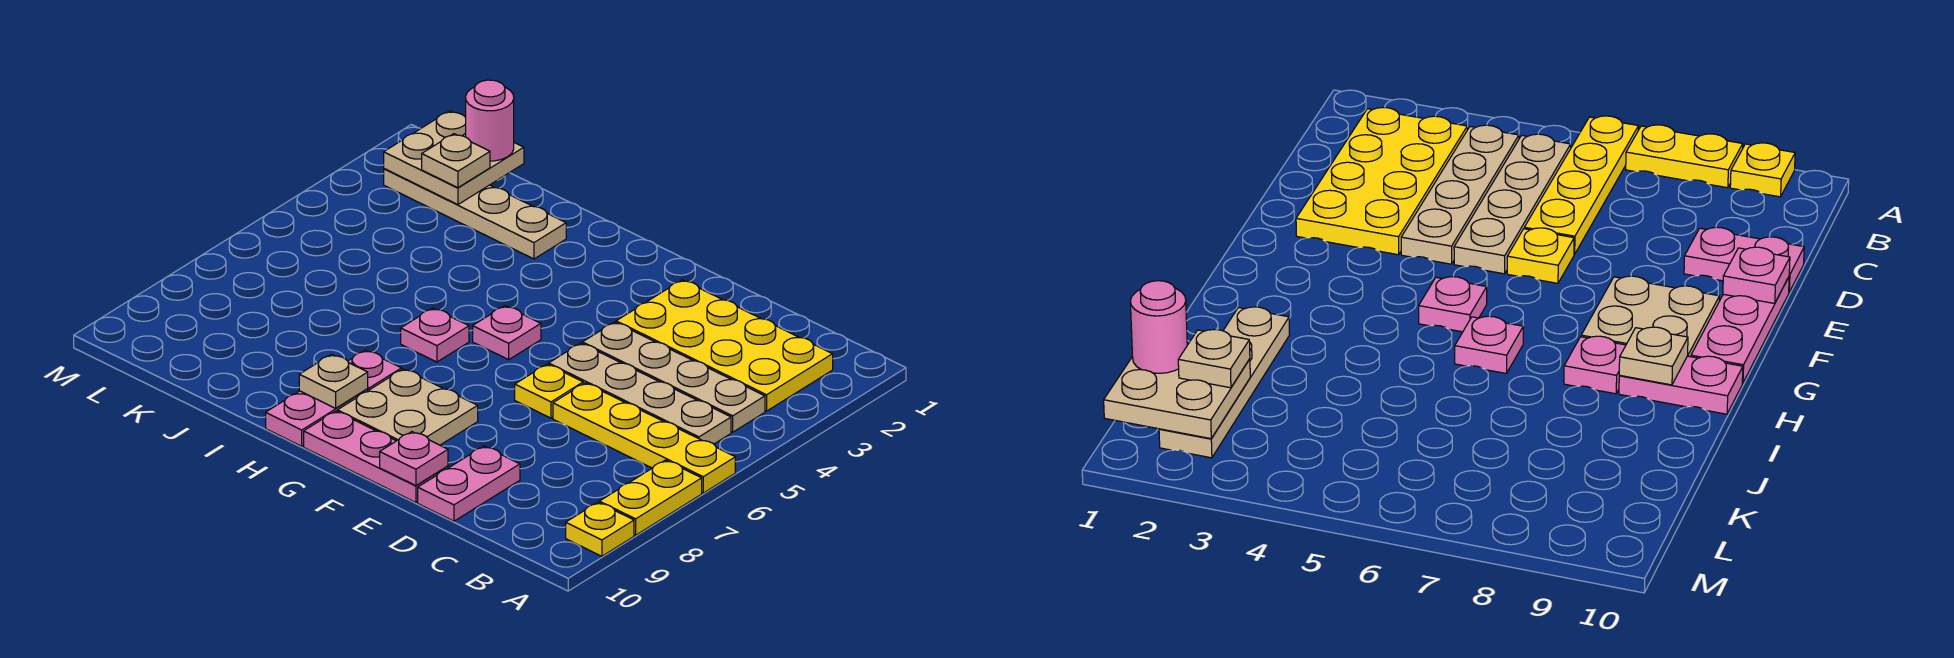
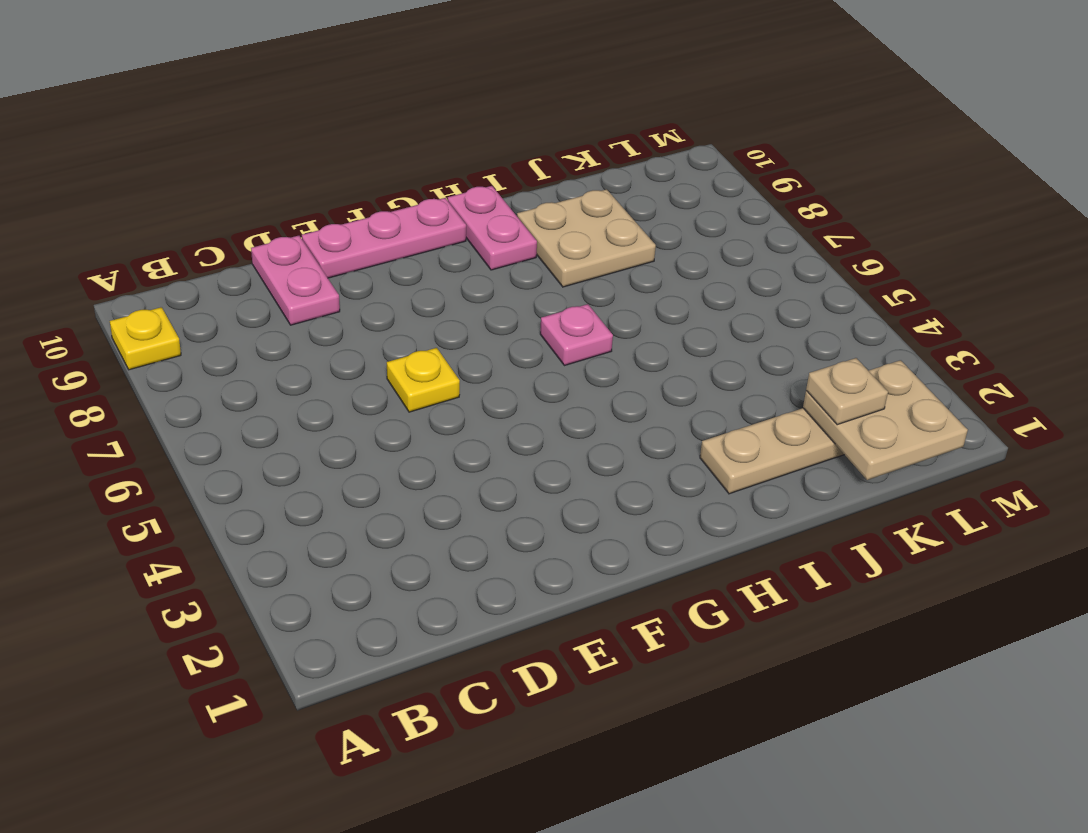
tan plate I8:J9 level 1 -> tan plate F8:G9 level 1
none -> yellow plate A6:D6 level 1
none -> yellow plate A7:A8 level 1
none -> yellow plate B2:E3 level 1

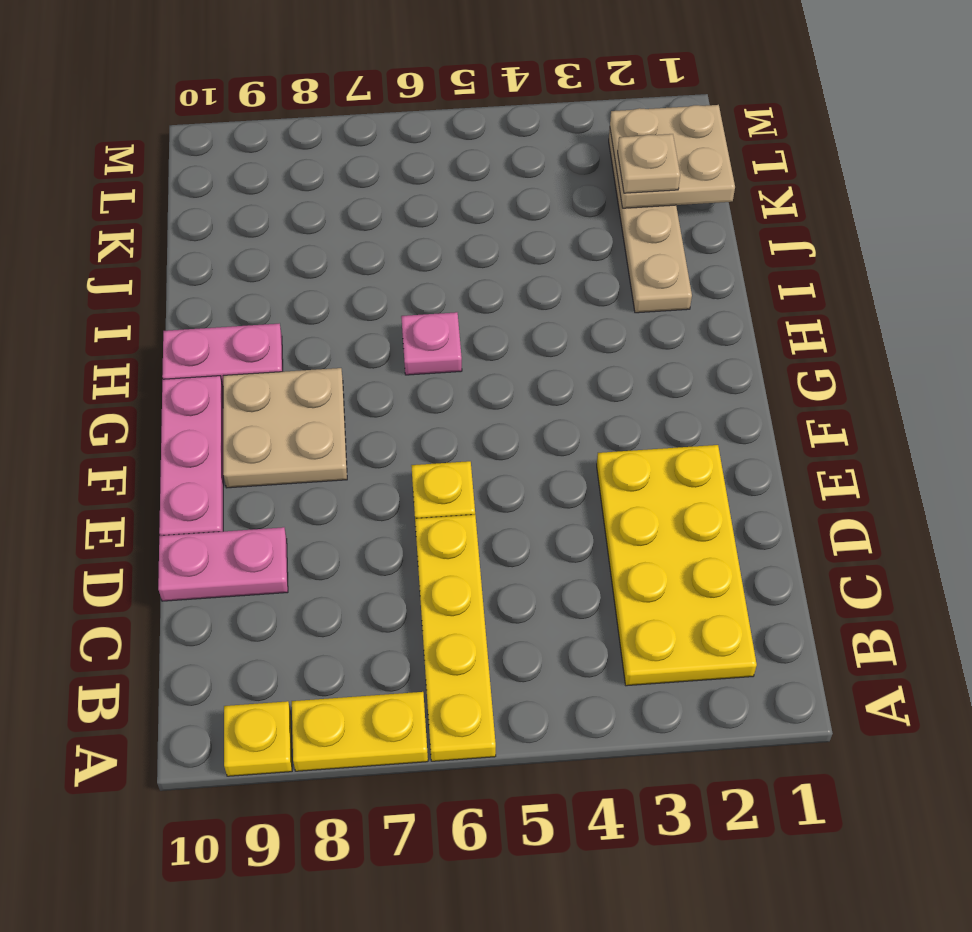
none -> tan plate B4:E4 level 1
none -> tan plate B5:E5 level 1
none -> pink plate G5 level 1

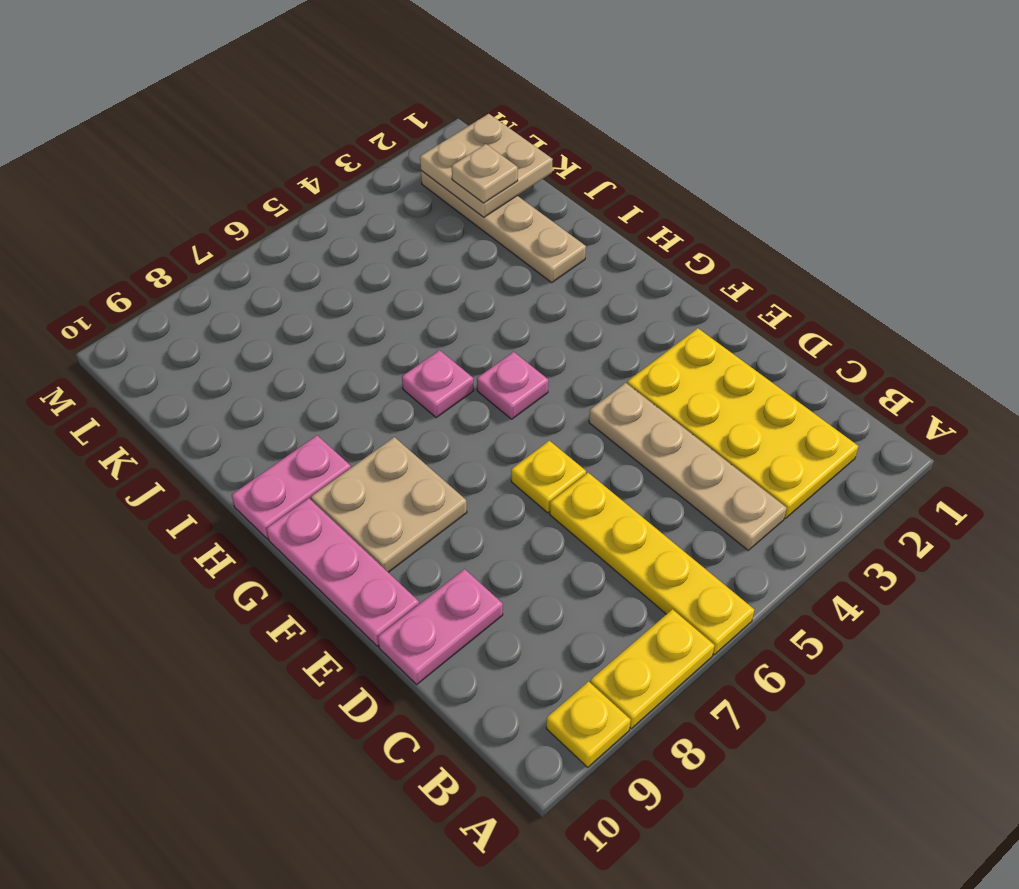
none -> tan plate B5:E5 level 1
none -> pink plate H8 level 1
none -> pink plate E10 level 2

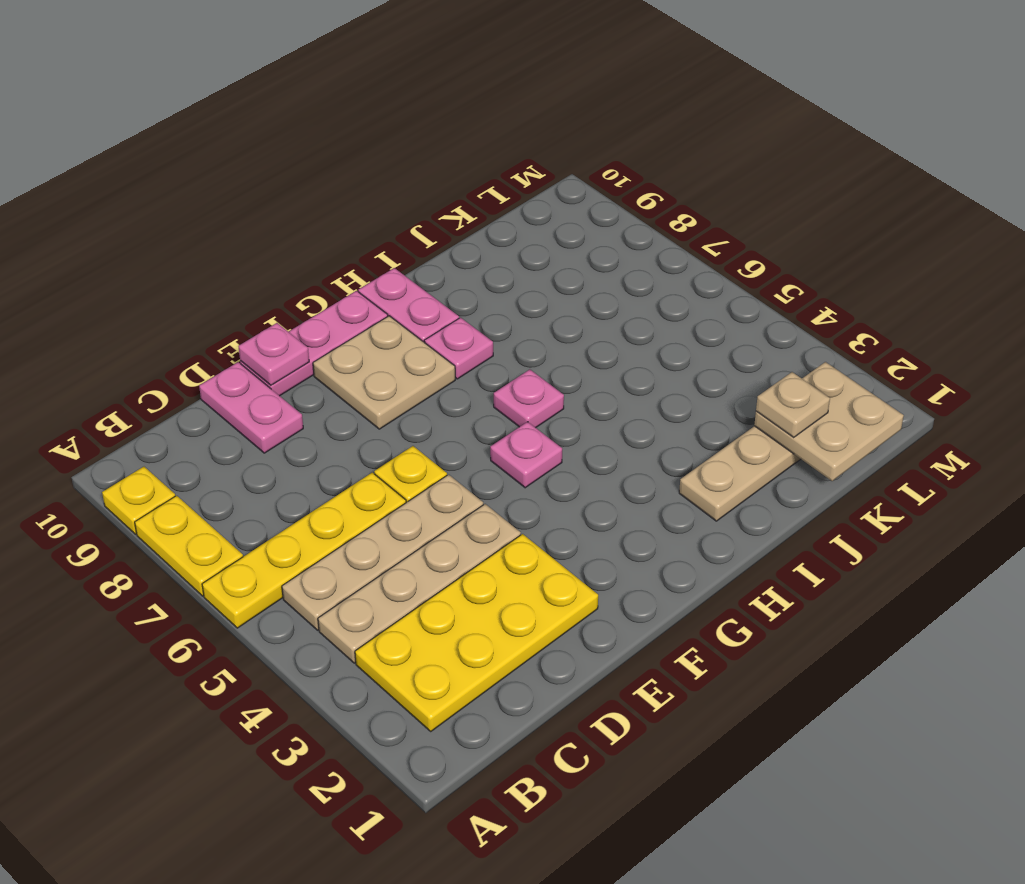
none -> tan plate H9 level 2
none -> pink round brick K1 level 3

